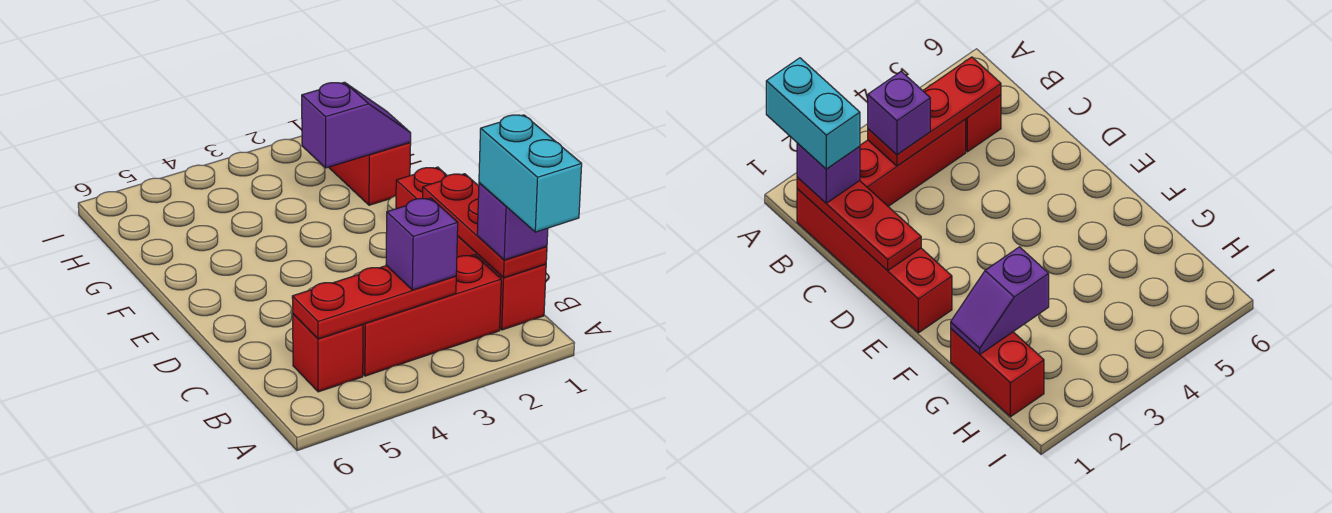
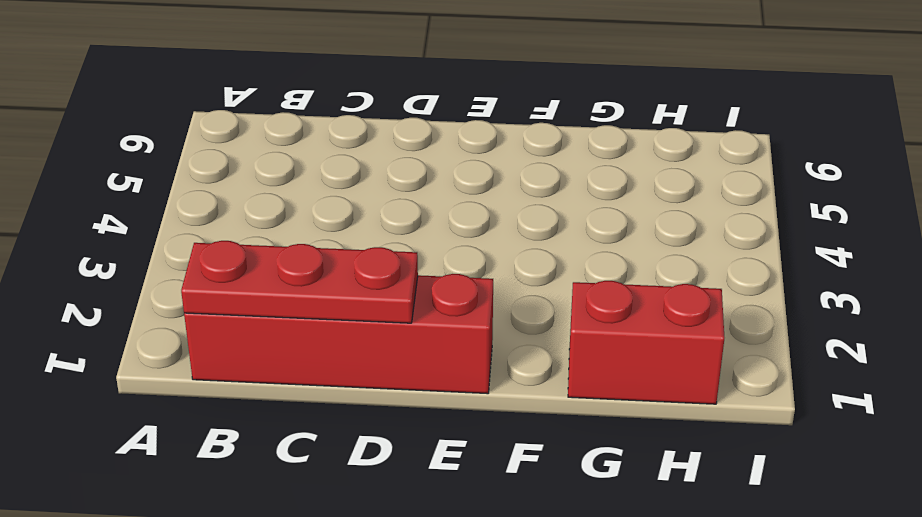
none -> red brick B2:B4 level 1
none -> red brick B5 level 1

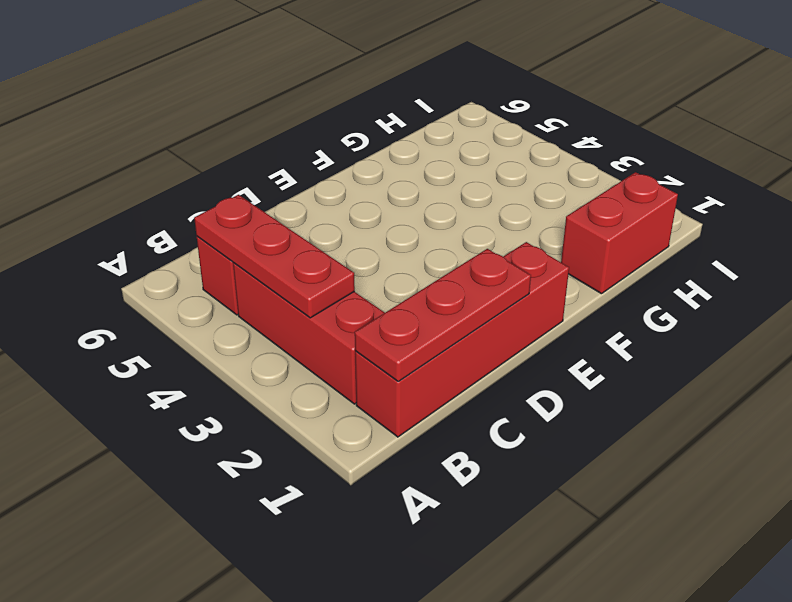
none -> purple slope G1:G2 level 2 top 2
none -> purple brick B1 level 3

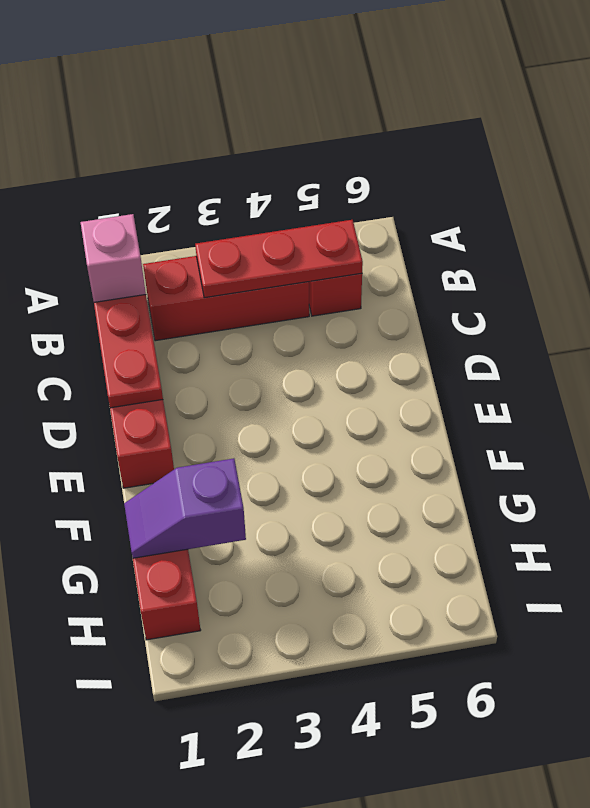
pink brick B1 level 3 -> purple brick B1 level 3
none -> purple brick B3 level 3
none -> cyan brick A1:B1 level 4

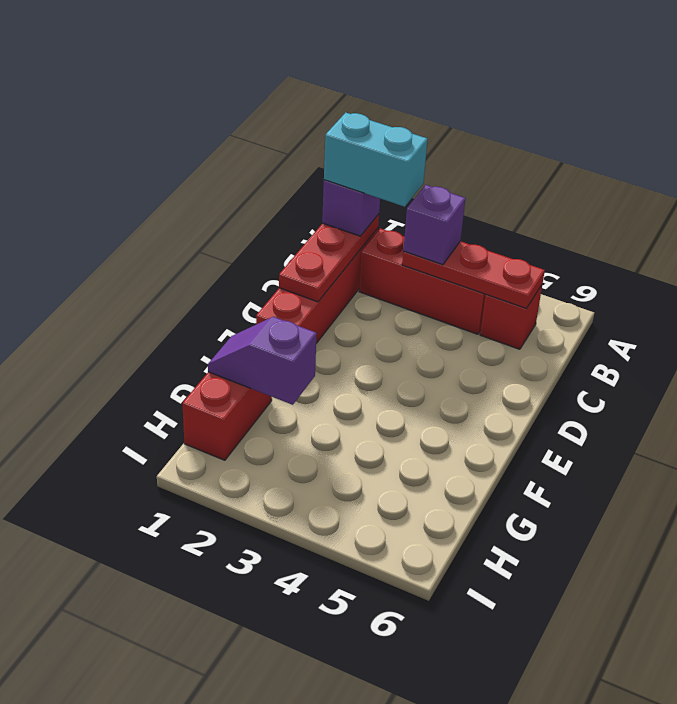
cyan brick B1:B2 level 4 -> cyan brick A1:B1 level 4

